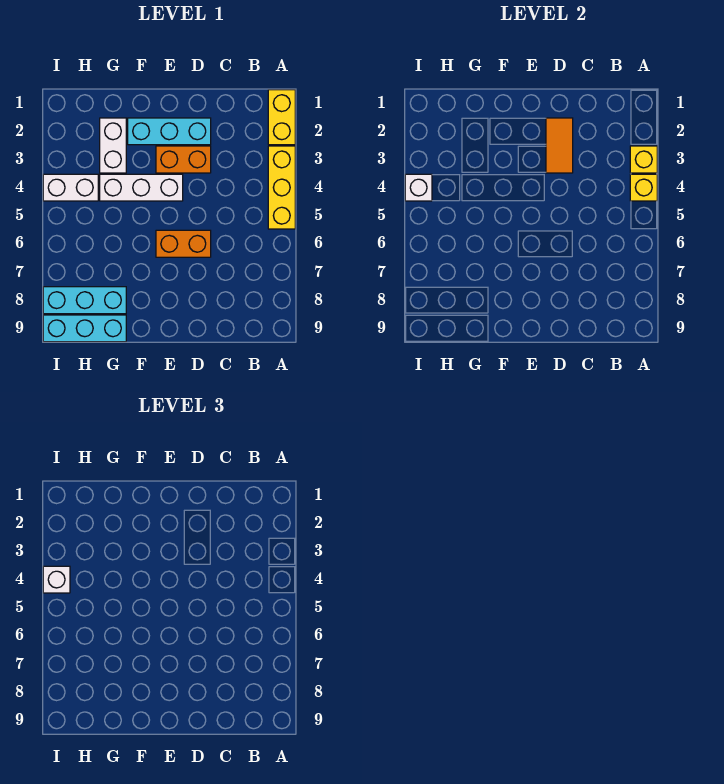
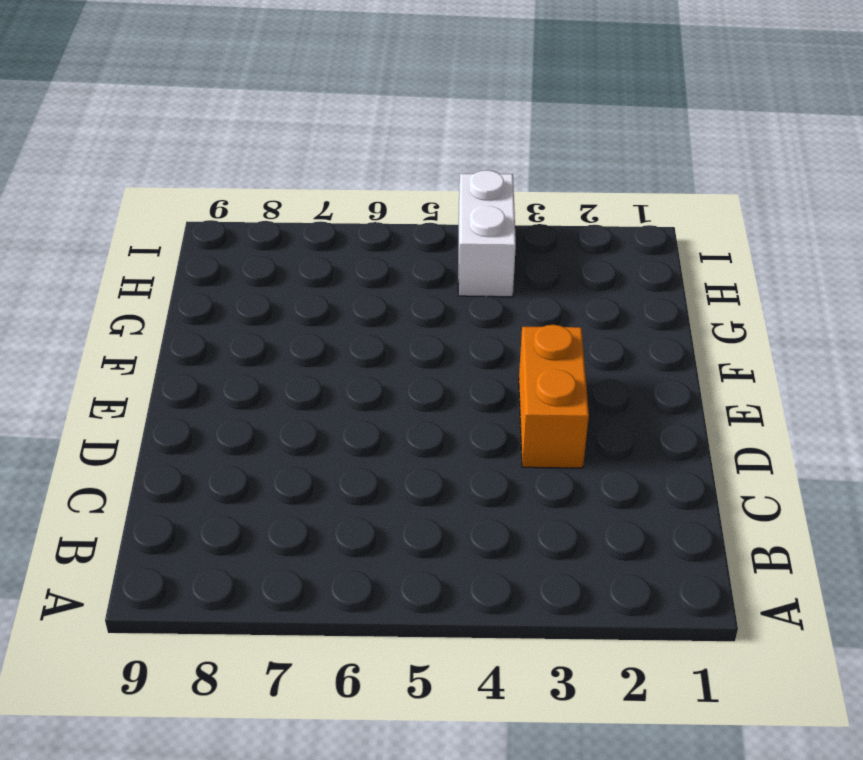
none -> yellow brick A1:A2 level 1
none -> yellow brick A3:A5 level 1
none -> cyan brick D2:F2 level 1

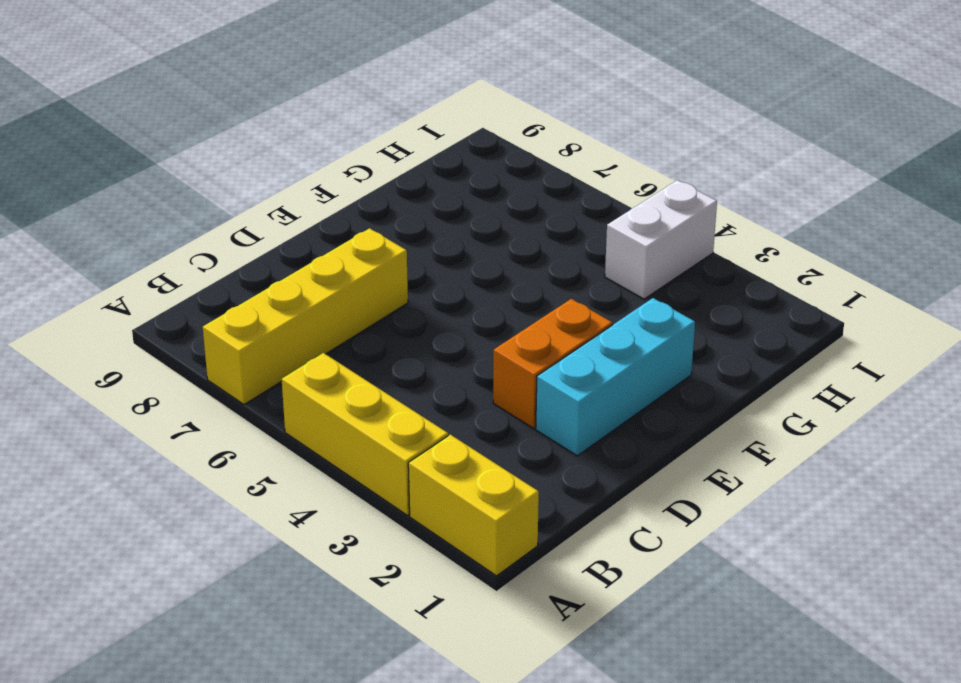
yellow brick A7:D7 level 1 -> none
none -> orange brick D6:E6 level 1
none -> white brick E4:G4 level 1
none -> white brick G2:G3 level 1

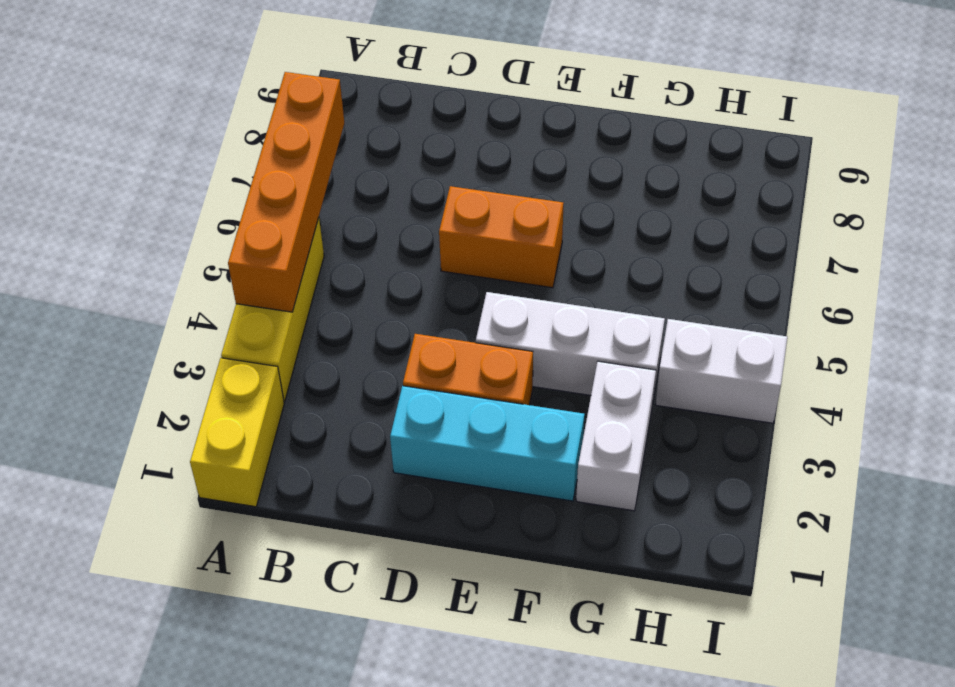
orange brick A4:A7 level 2 -> yellow brick A4 level 2
none -> cyan brick G8:I8 level 1
none -> cyan brick G9:I9 level 1
none -> yellow brick A3 level 2

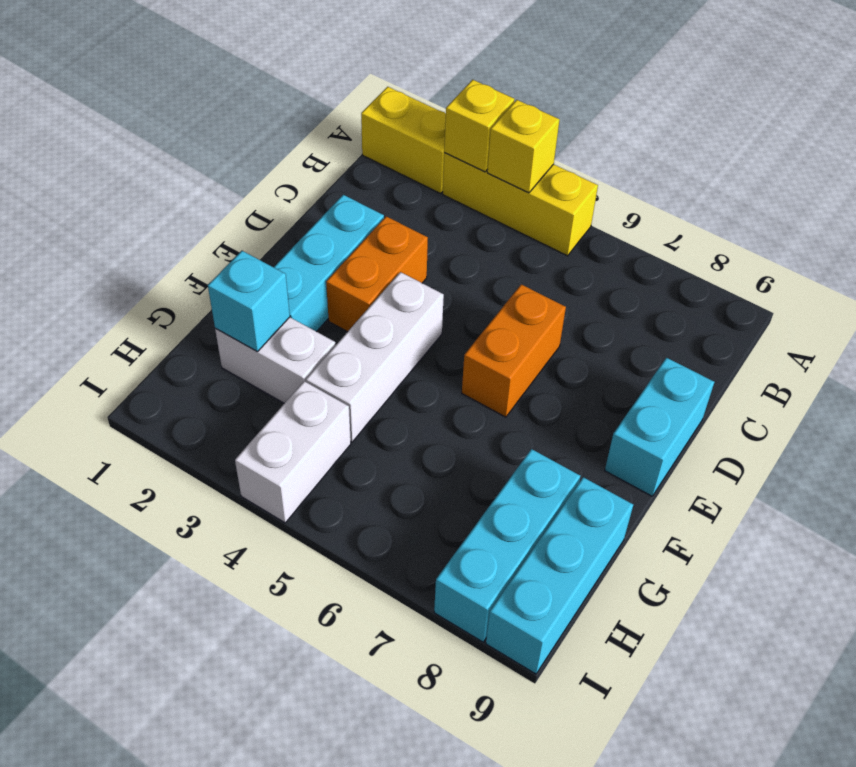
cyan brick D9:E9 level 1 -> none
cyan brick G2 level 2 -> none
none -> orange tile D2:D3 level 2
none -> white brick I4 level 2
none -> white brick I4 level 3

